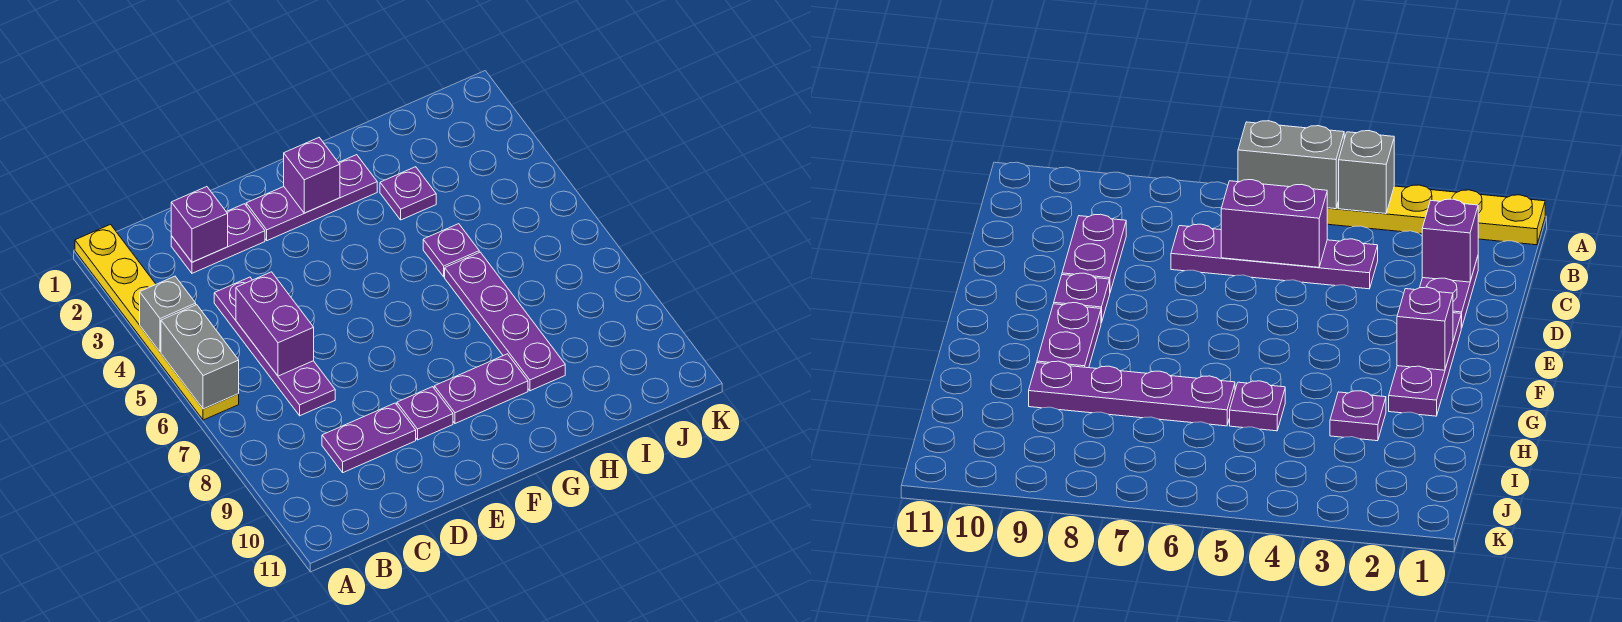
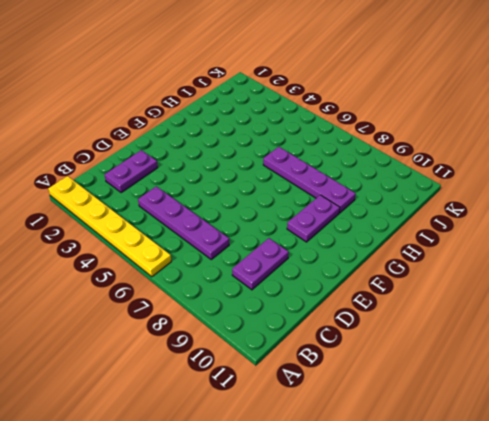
none -> purple plate E2:G2 level 1
none -> purple plate E9 level 1
none -> purple plate H3 level 1

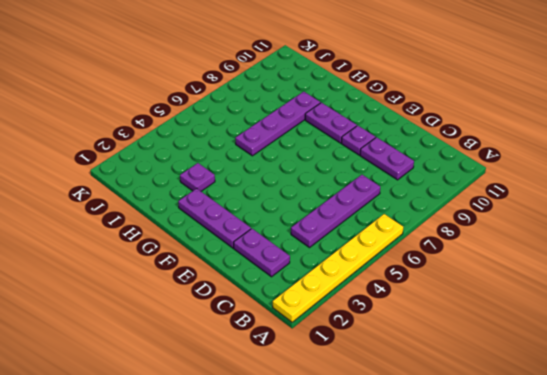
none -> purple plate H5 level 1
none -> grey brick A4 level 2
none -> grey brick A5:A6 level 2

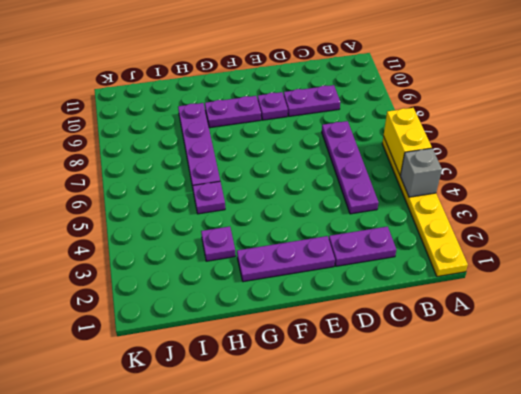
yellow brick A5:A6 level 2 -> grey brick A5:A6 level 2
none -> purple brick C2 level 2
none -> purple brick C5:C6 level 2
none -> purple brick F2 level 2

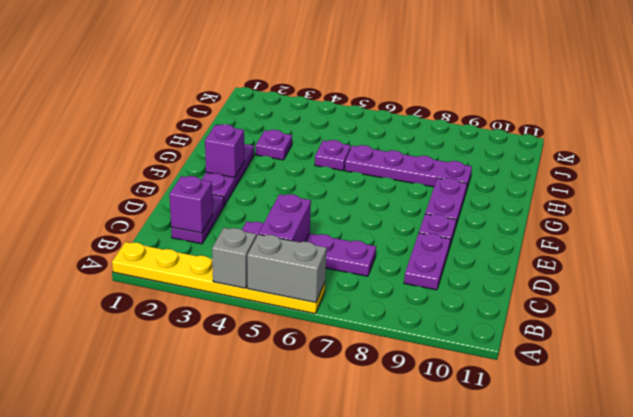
purple brick B5:C5 level 2 -> purple brick C5:C6 level 2

